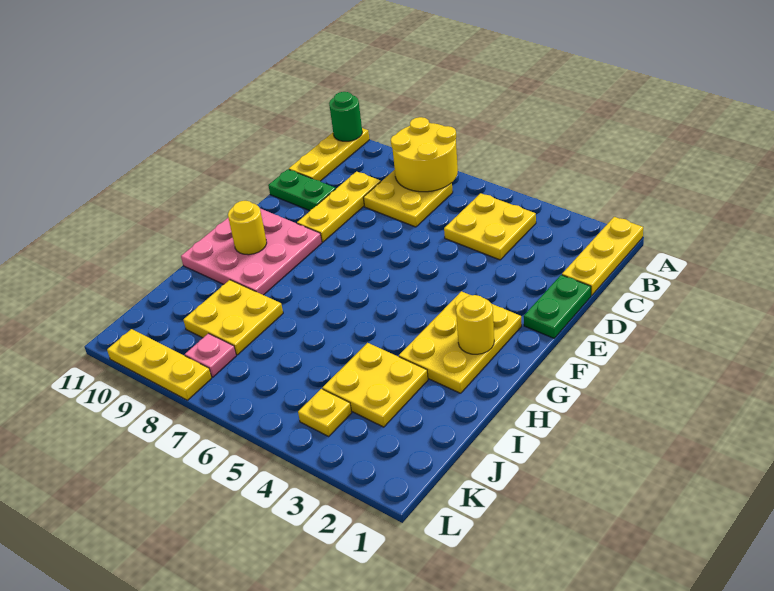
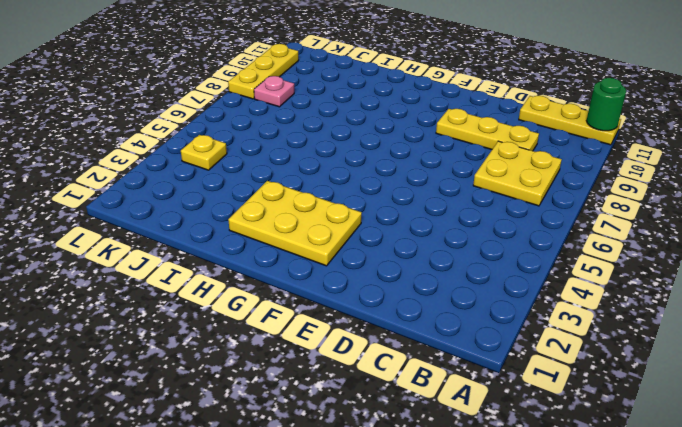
none -> yellow plate A1:C1 level 1
none -> yellow plate B4:C5 level 1
none -> green plate D1:E1 level 1

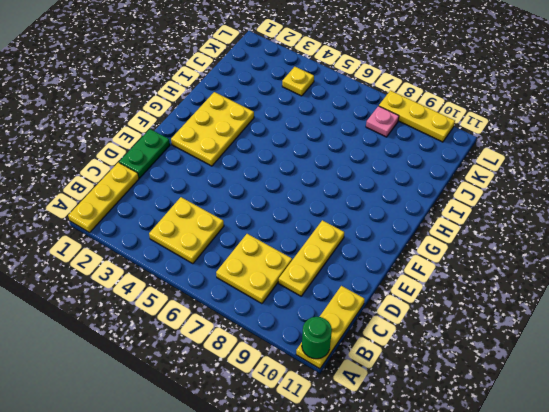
none -> green plate D10:D11 level 1
none -> pink plate F9:H11 level 1
none -> yellow plate I3:J4 level 1

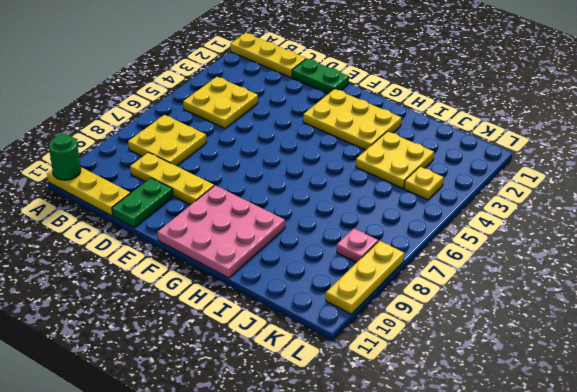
none -> yellow plate I8:J9 level 1
none -> yellow round brick A7:B8 level 2
none -> yellow round brick G2 level 2

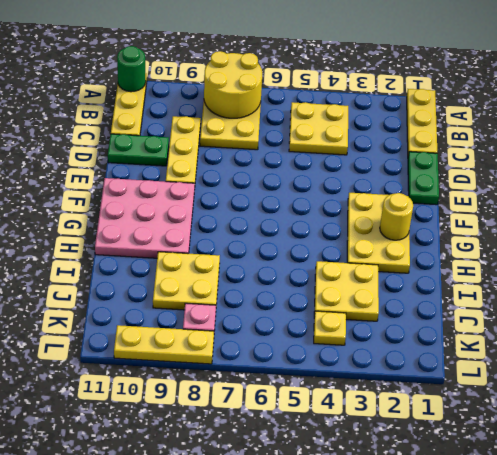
none -> yellow round brick G10 level 2

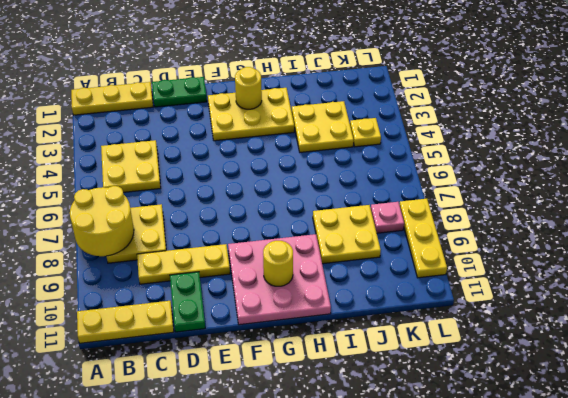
none -> green round brick A11 level 2

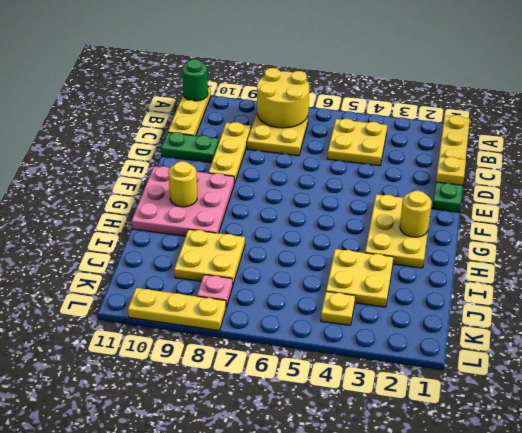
yellow plate D1 level 2 -> none

